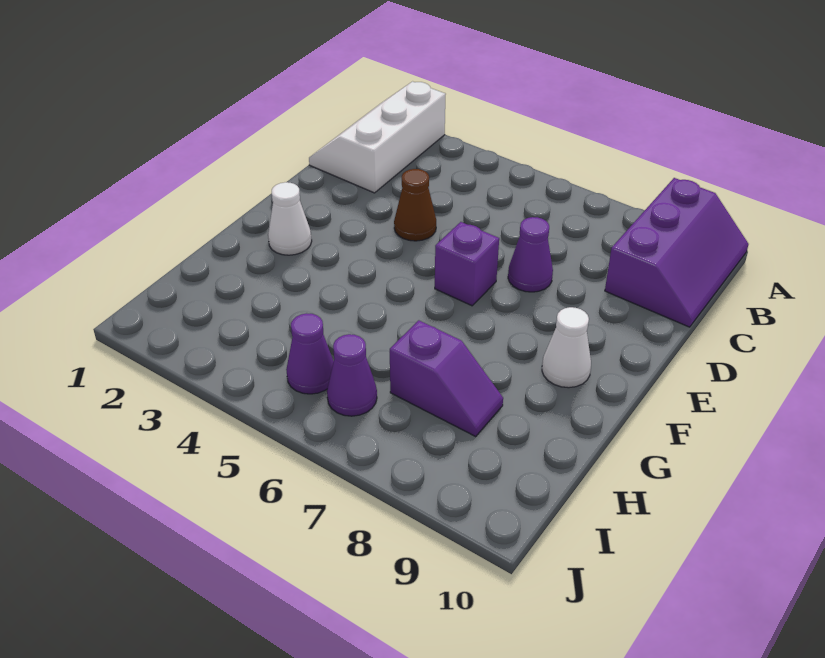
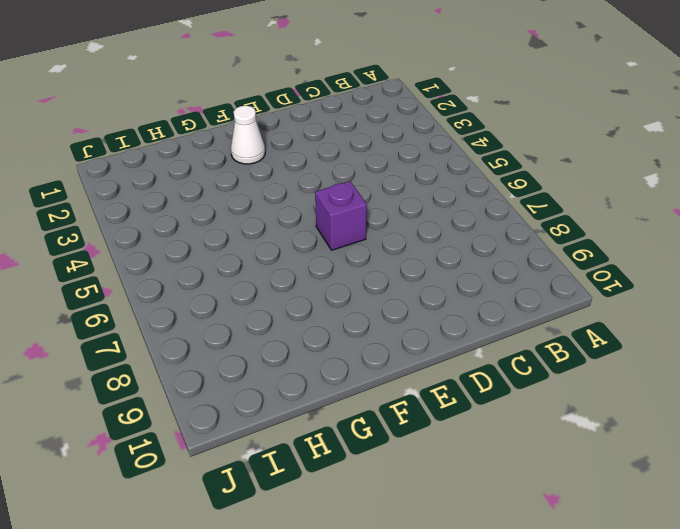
none -> white slope A1:C2 level 1 top 2
none -> purple slope A9:C10 level 1 top 9

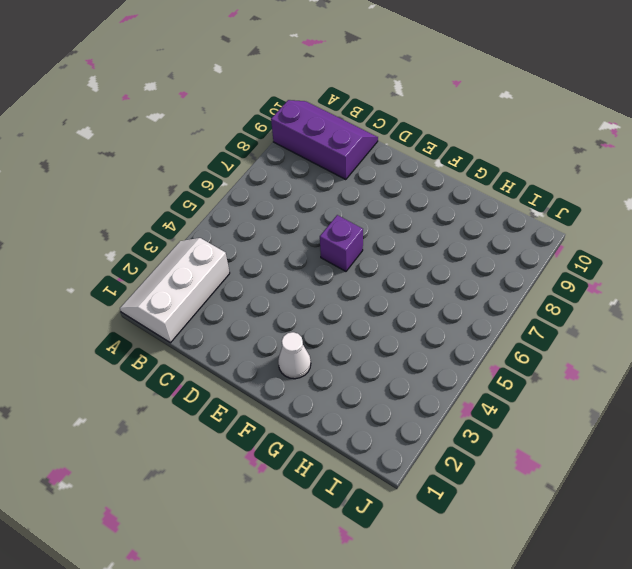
white slope A1:B3 level 1 top B -> white slope A1:C2 level 1 top 2
none -> brown cone D4 level 1
none -> purple cone D7 level 1

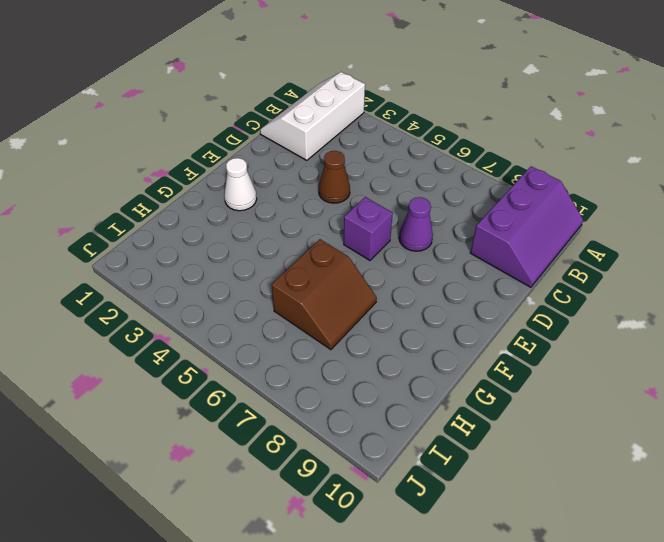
brown slope G6:H7 level 1 top 6 -> purple slope H7:H8 level 1 top 7
none -> white cone F9 level 1
none -> purple cone I5 level 1

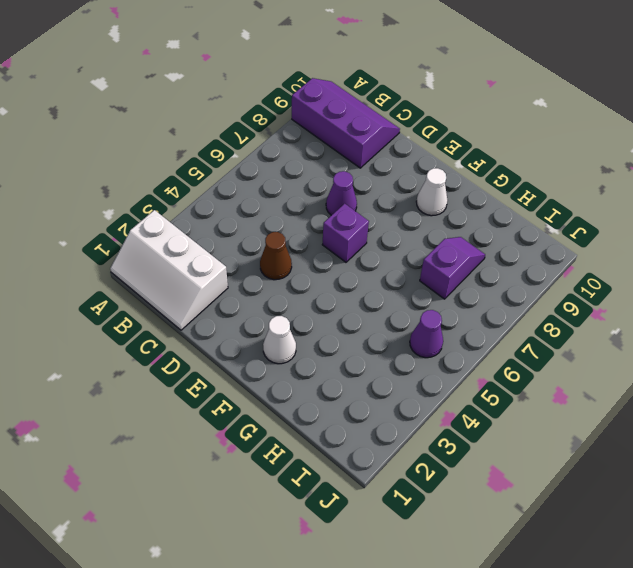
none -> purple cone I6 level 1

